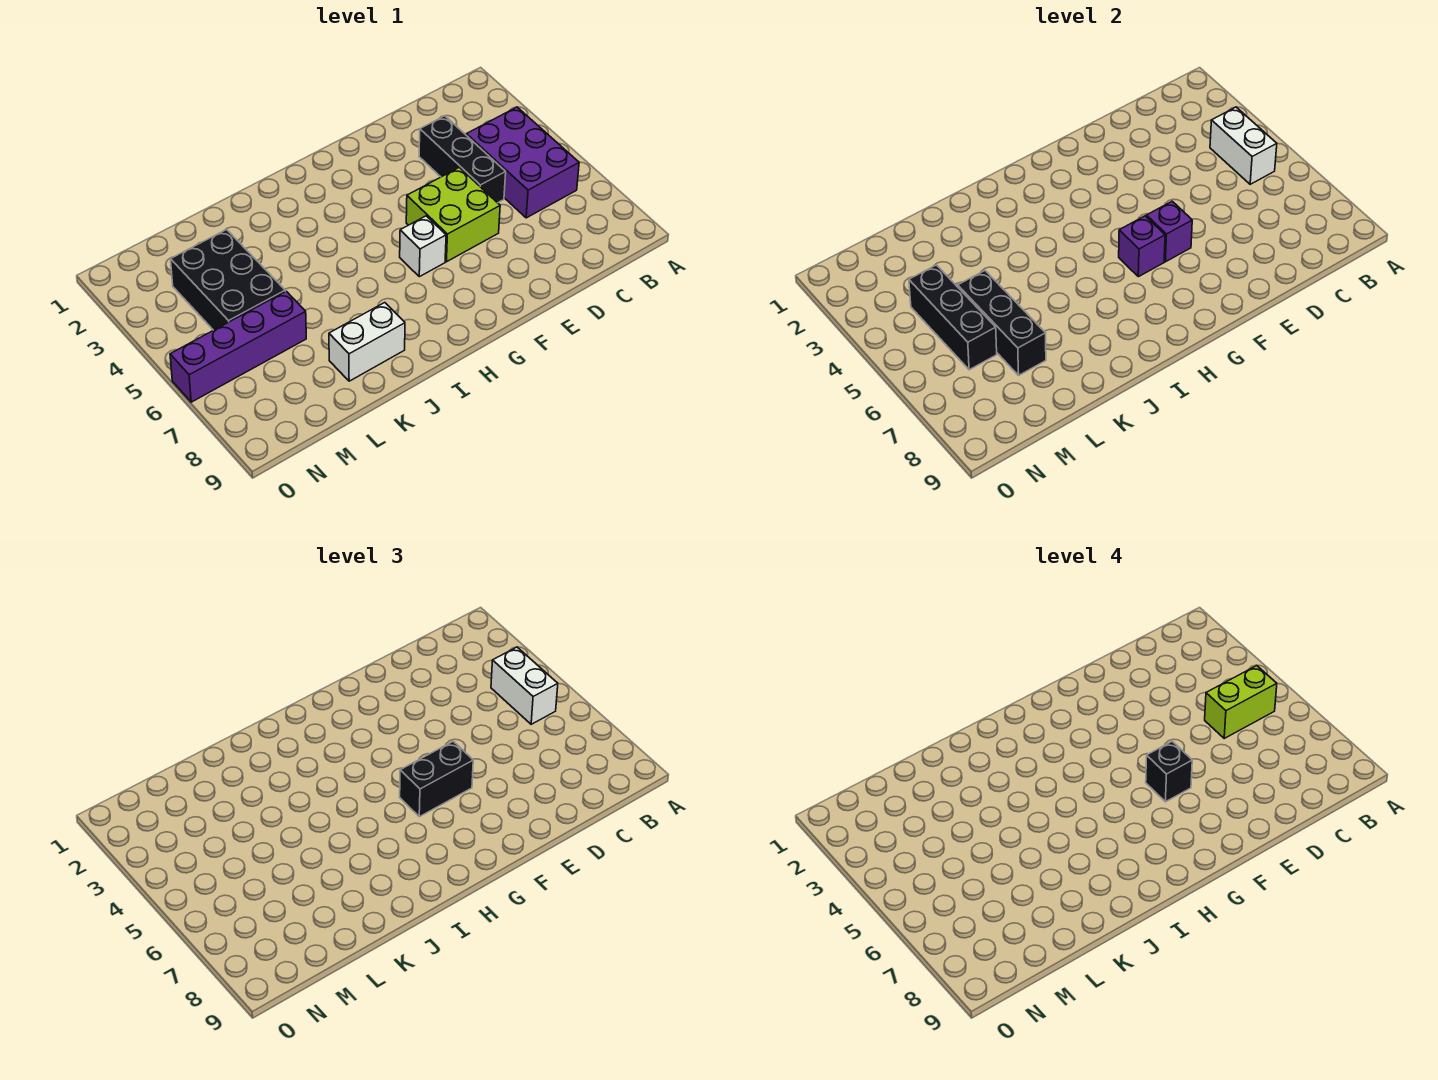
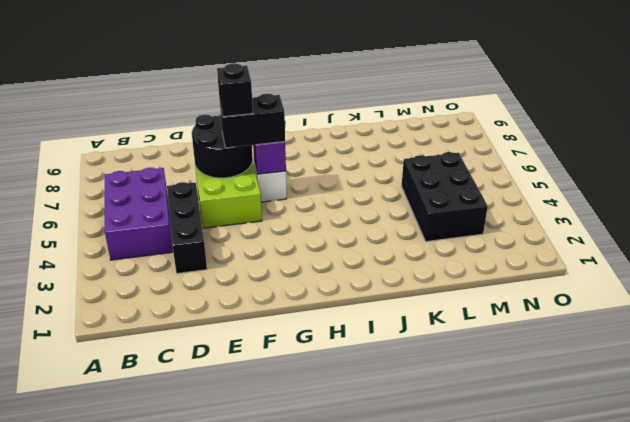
black round brick E6:F7 level 2 -> purple brick F6 level 2
none -> white brick J8:K8 level 1
none -> purple brick L6:O6 level 1
none -> white brick B4:B5 level 2

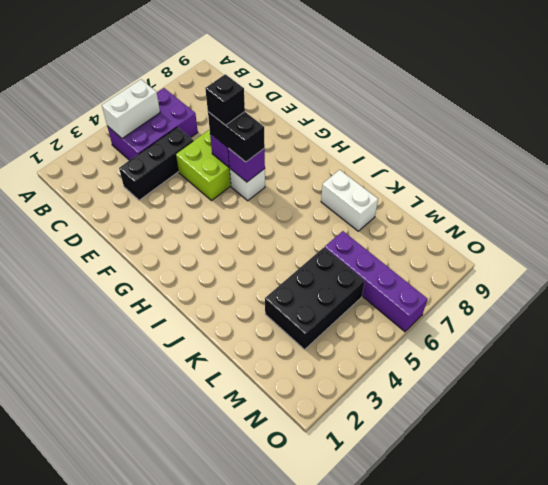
none -> black brick L5:L7 level 2
none -> black brick M4:M6 level 2
none -> white brick B4:B5 level 3

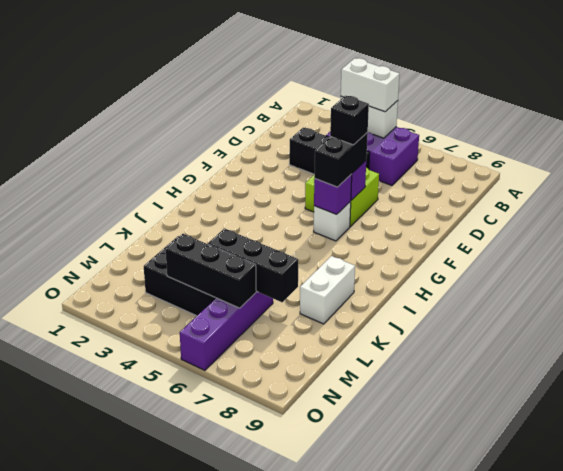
none -> lime brick B5:C5 level 4

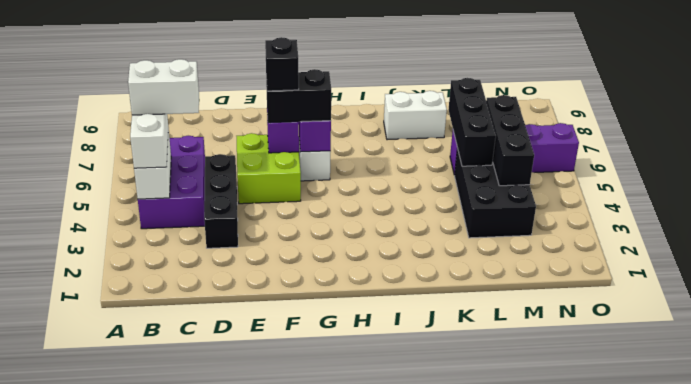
white brick B5:C5 level 4 -> lime brick B5:C5 level 4

